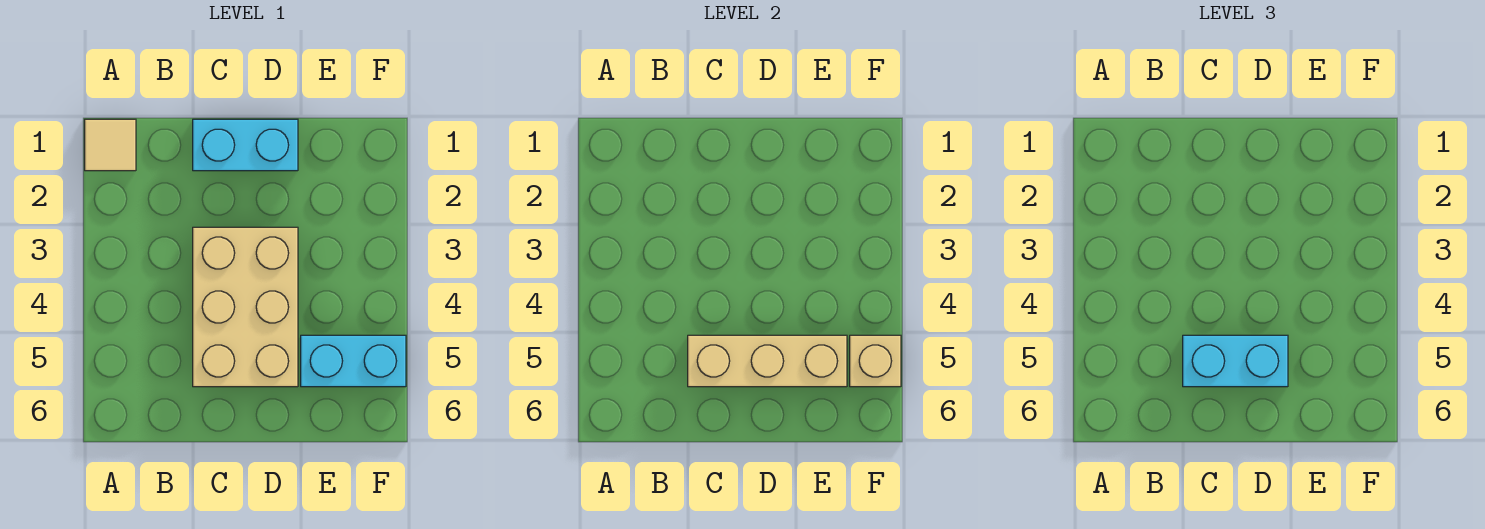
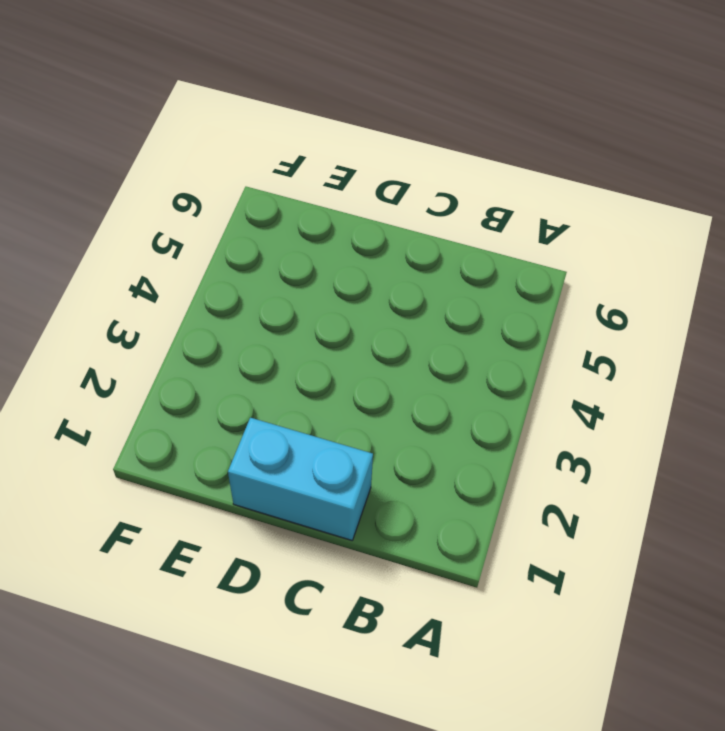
none -> tan tile A1 level 1
none -> tan brick C3:D5 level 1

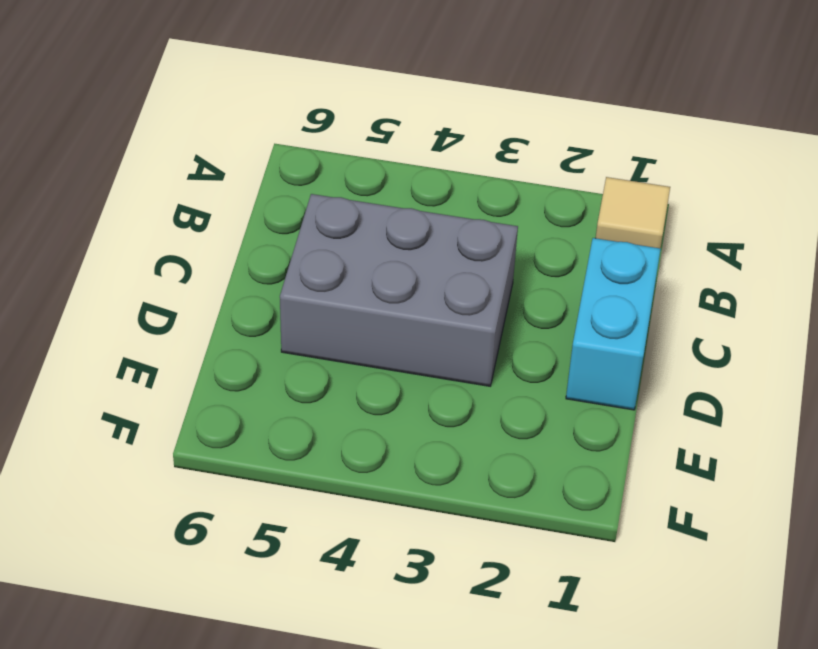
grey brick C3:D5 level 1 -> tan brick C3:D5 level 1
none -> cyan brick E5:F5 level 1
none -> tan brick C5:E5 level 2

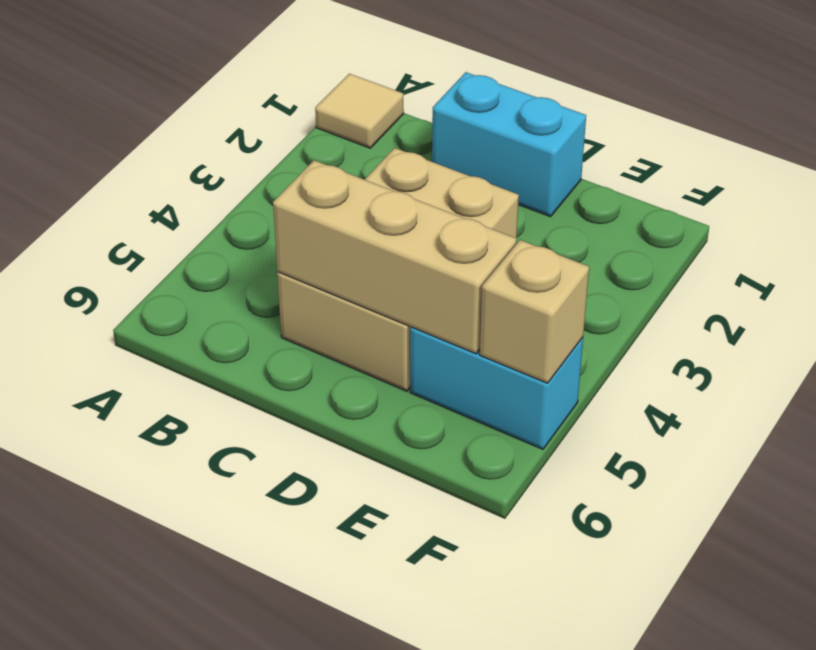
none -> cyan brick C5:D5 level 3

